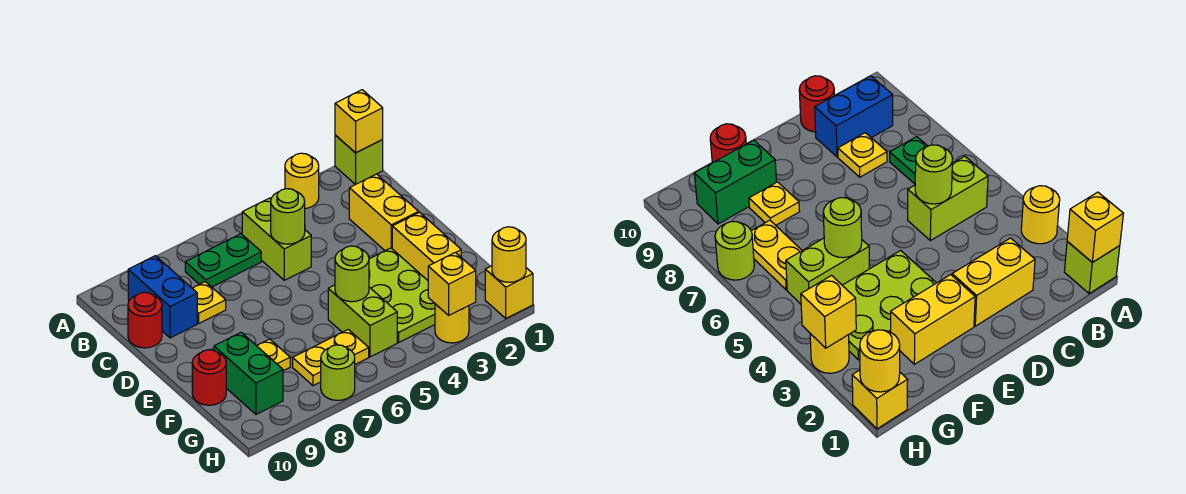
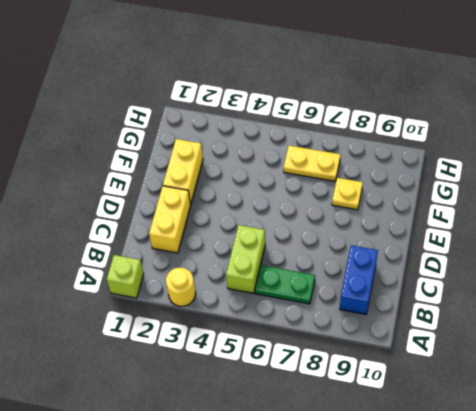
none -> yellow plate C8 level 1
none -> red round brick C10 level 1
none -> lime plate E3:G4 level 1

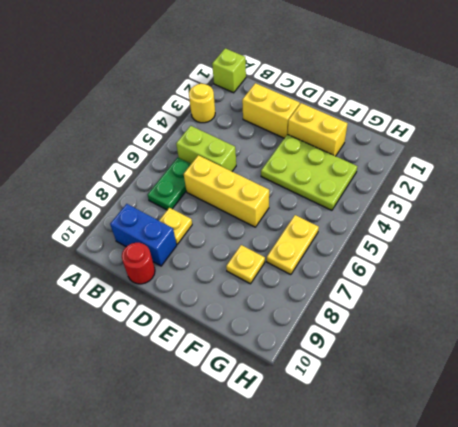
yellow brick C6:E6 level 1 -> none
none -> lime brick F5:G5 level 1
none -> green brick F9:G9 level 1
none -> red round brick F10 level 1

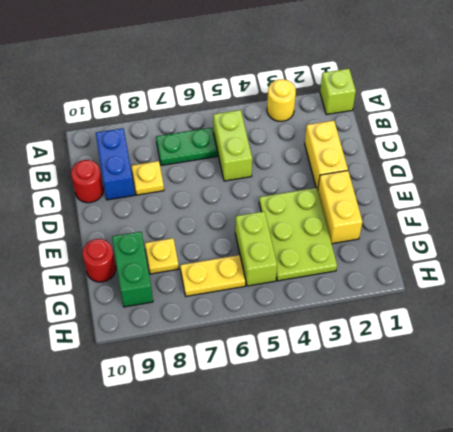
none -> yellow brick H1 level 1
none -> yellow round brick H3 level 1
none -> lime round brick H7 level 1

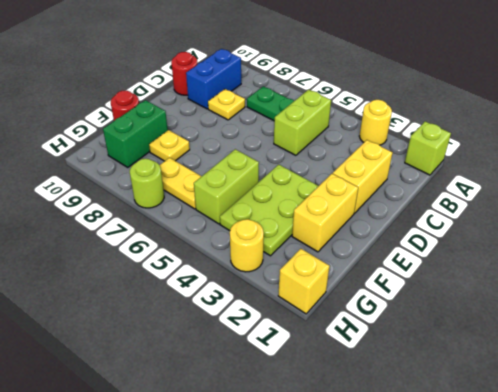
none -> yellow brick A1 level 2
none -> lime round brick C5 level 2
none -> lime round brick F5 level 2

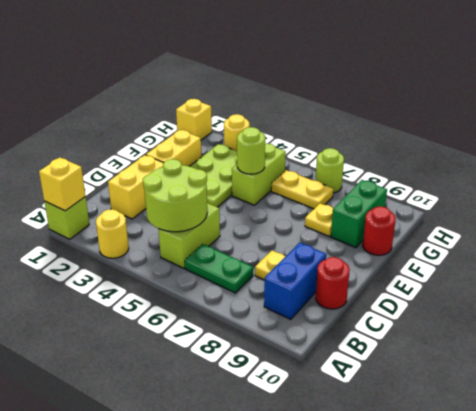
lime round brick B4:C5 level 2 -> lime round brick C5 level 2
none -> yellow round brick H1 level 2
none -> yellow brick H3 level 2

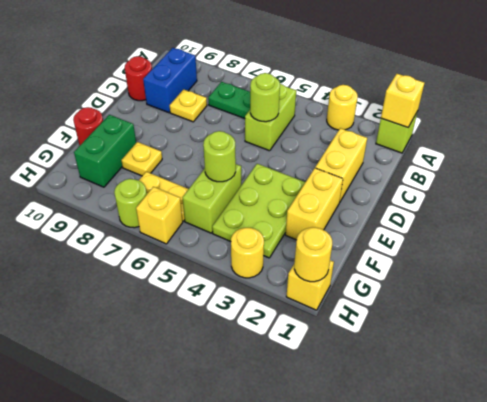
yellow brick H6 level 1 -> yellow brick H3 level 2

